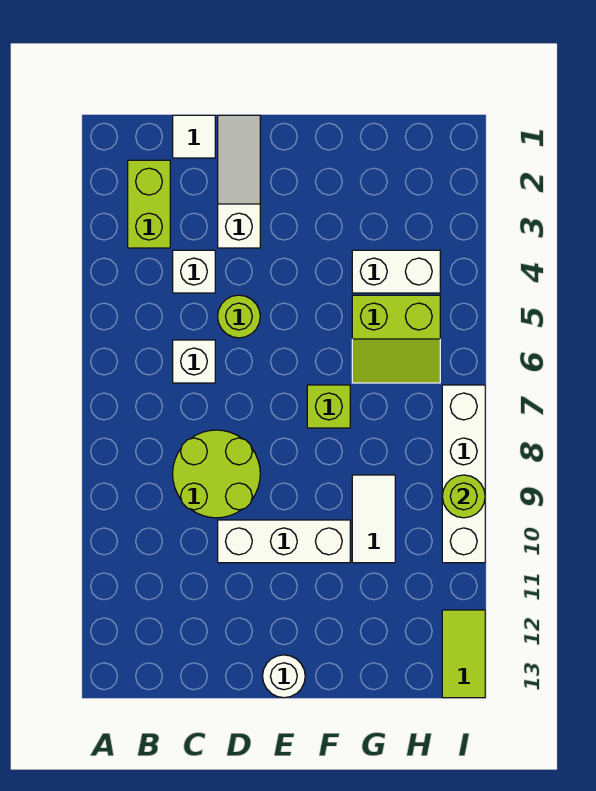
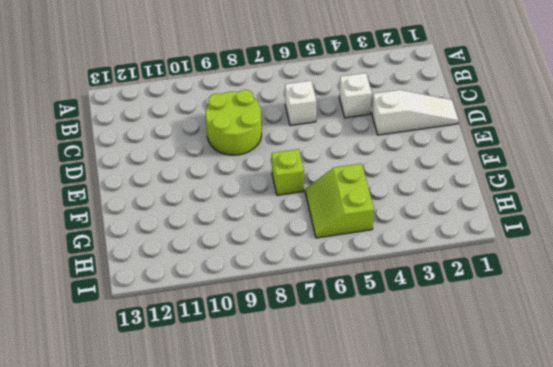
none -> lime brick B2:B3 level 1
none -> white tile C1 level 1
none -> lime round brick D5 level 1

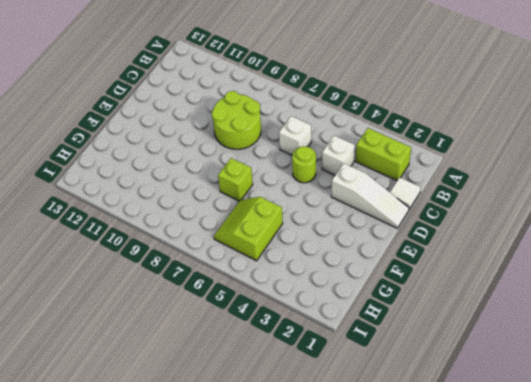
none -> white brick D10:F10 level 1
none -> white round brick E13 level 1
none -> white brick G4:H4 level 1

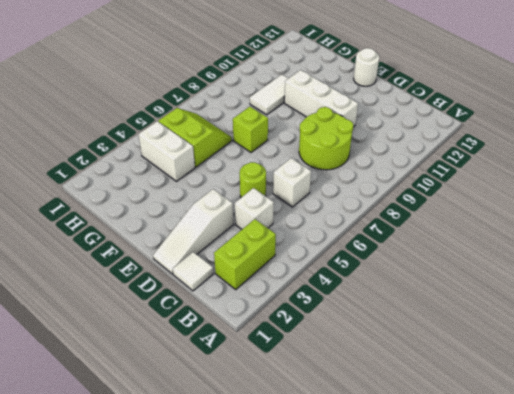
none -> white brick I7:I10 level 1
none -> lime tile I12:I13 level 1
none -> lime round brick I9 level 2

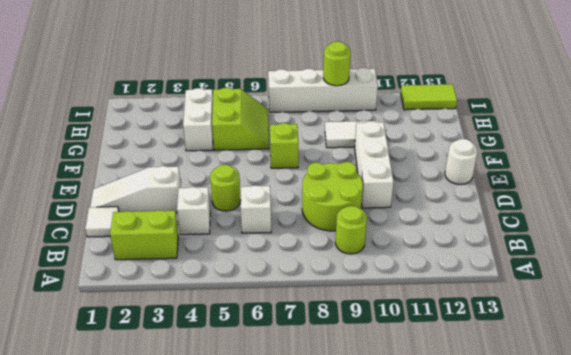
lime round brick B9 level 1 -> none

